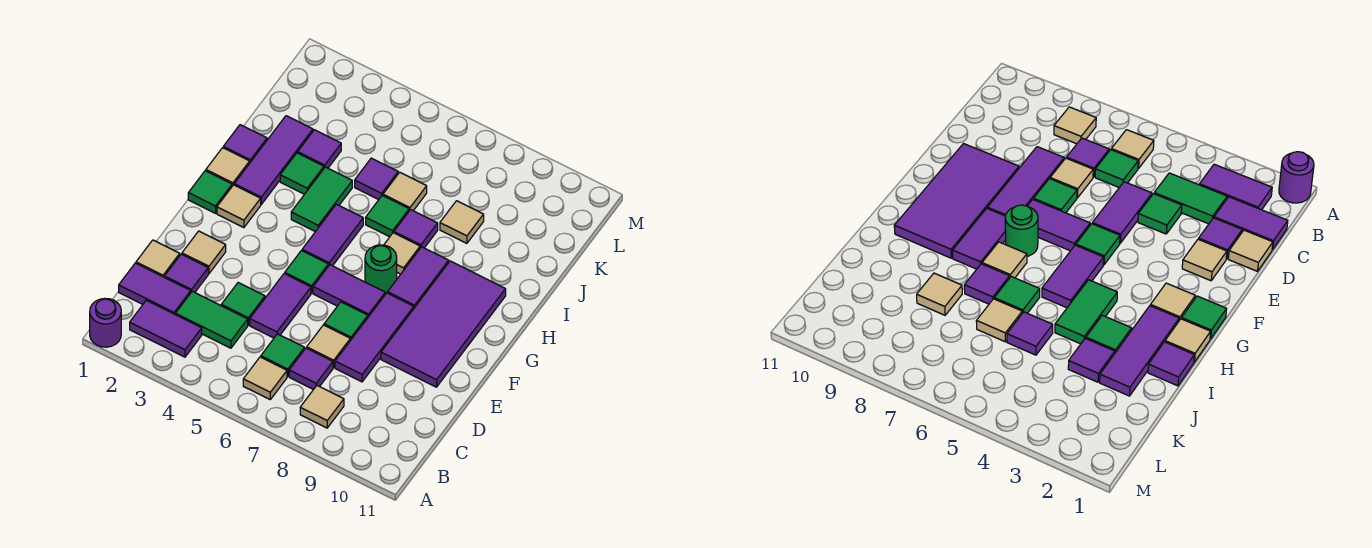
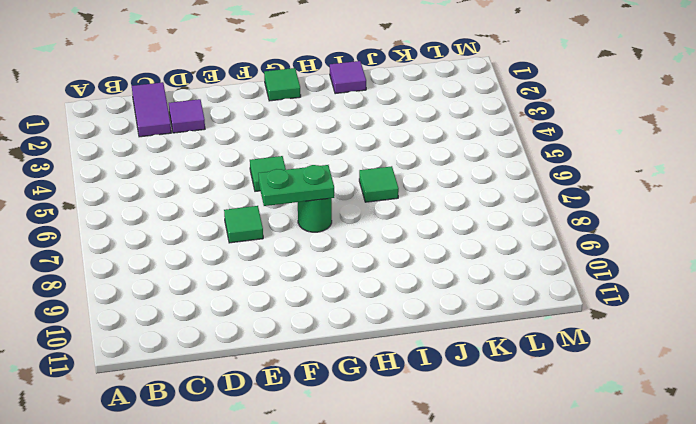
green plate F7:G7 level 2 -> none
none -> purple round brick A1 level 1
none -> purple tile B2:B3 level 1
none -> tan tile B6 level 1
none -> tan tile B8 level 1

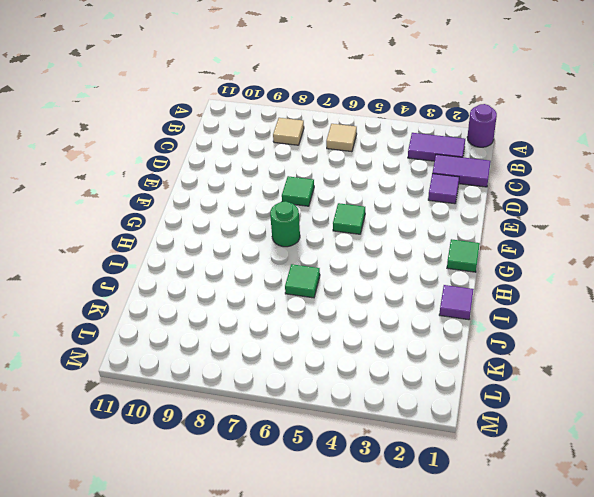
none -> green tile C3:C4 level 1
none -> green tile C6 level 1
none -> purple tile C7 level 1
none -> tan tile D1 level 1

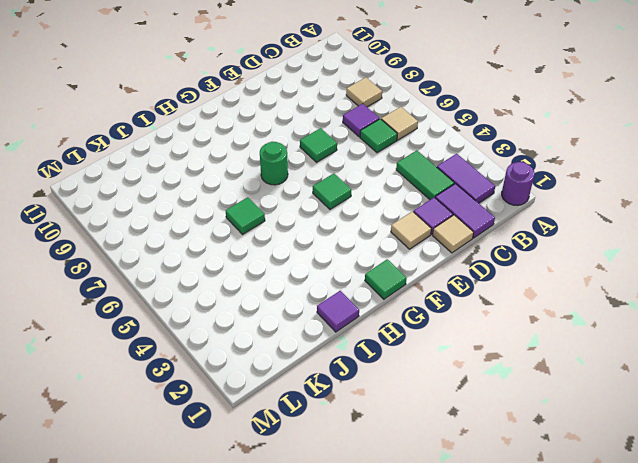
none -> green tile D4 level 1
none -> purple tile D5:E5 level 1
none -> tan tile D7 level 1
none -> purple tile D8:F8 level 1

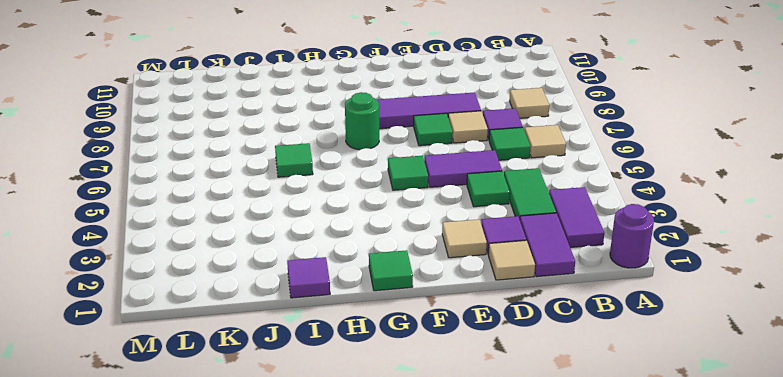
none -> purple tile E9:H10 level 1
none -> purple tile F6:F7 level 1
none -> tan tile G2 level 1
none -> purple tile G5:H5 level 1

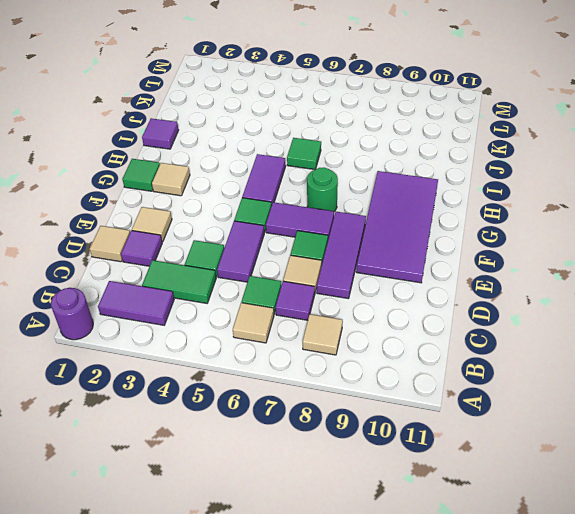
none -> purple tile C1:C2 level 1
none -> purple tile G8:H8 level 1
none -> tan tile H1 level 1
none -> purple tile H2:J2 level 1

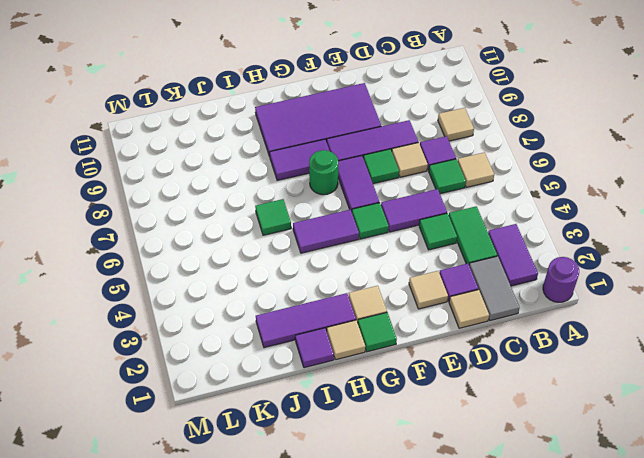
grey tile C1:C2 level 1 -> purple tile C1:C2 level 1
none -> green tile H4:I4 level 1
none -> tan tile H7 level 1
none -> green tile I3 level 1
none -> purple tile I7 level 1

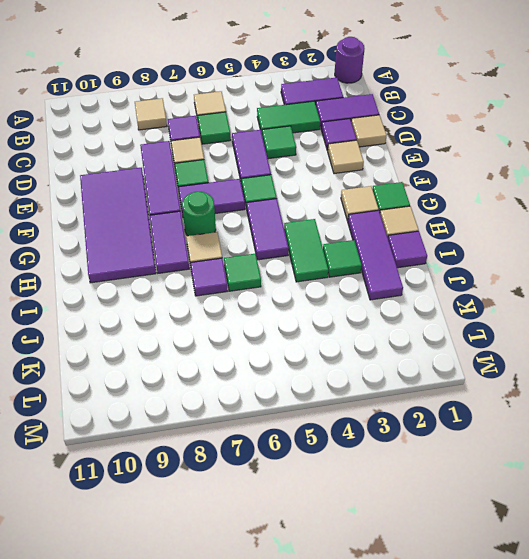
none -> purple tile J3 level 1
none -> purple tile J5 level 1
none -> tan tile J6 level 1
none -> tan tile J8 level 1

